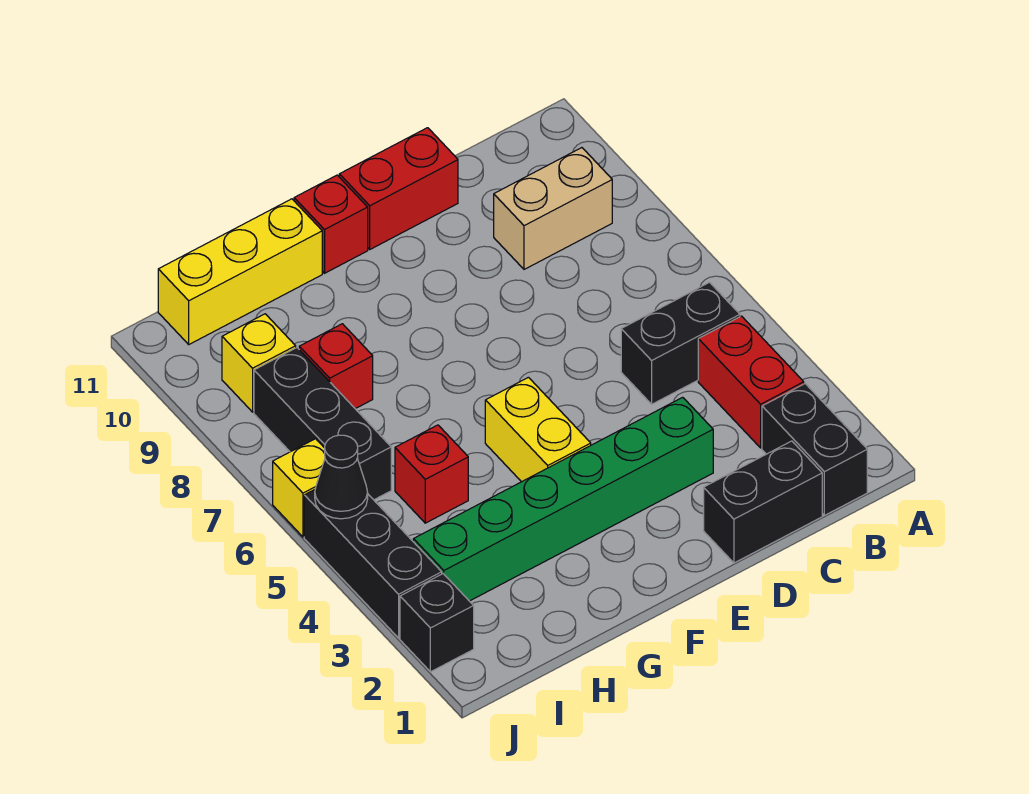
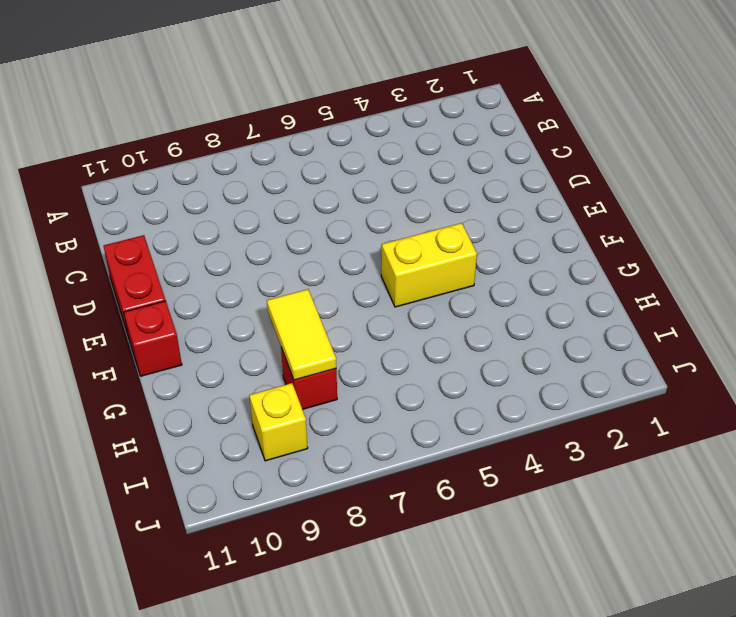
yellow tile G8:H8 level 2 -> none
none -> black brick B1:B2 level 1
none -> red brick B3:B4 level 1
none -> black brick B5:C5 level 1

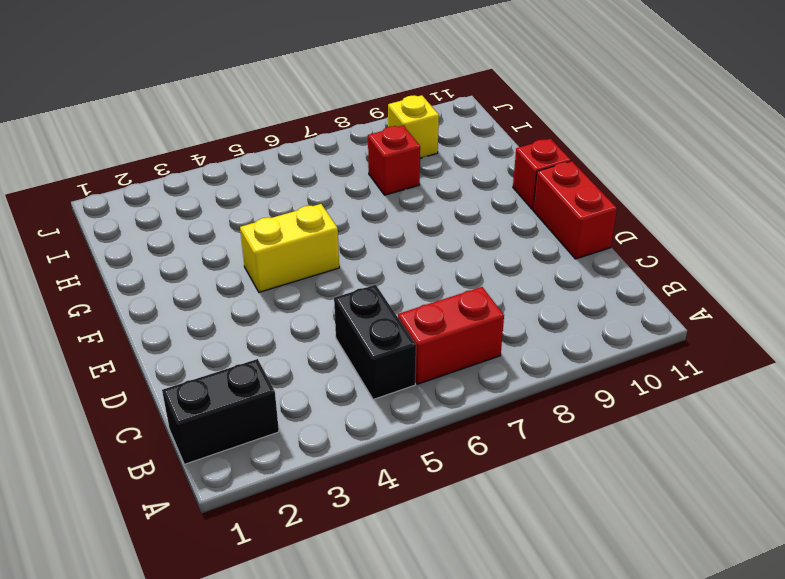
red brick B6:B7 level 1 -> red brick B3:B4 level 1
none -> tan brick B9:C9 level 1
none -> black brick C1:D1 level 1
none -> green brick D3:I3 level 1

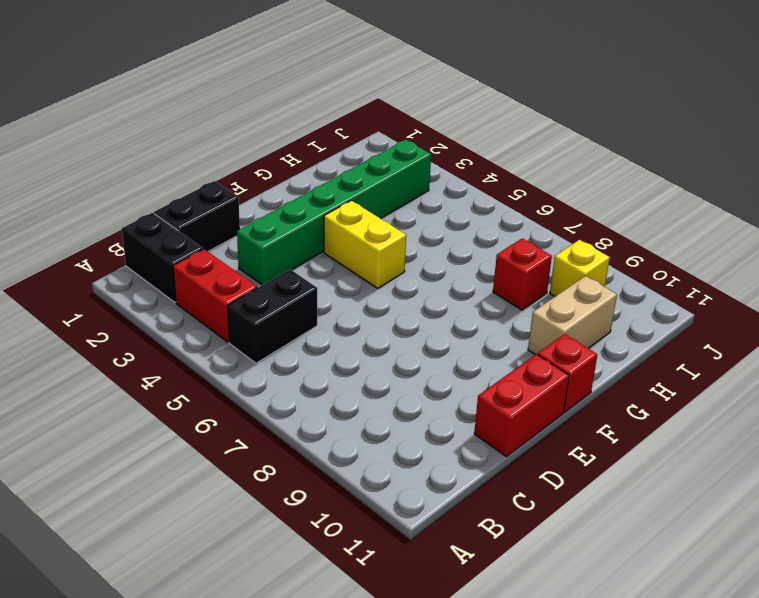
tan brick G10:H10 level 1 -> tan brick B9:C9 level 1
none -> yellow brick G11:I11 level 1
none -> red brick H5 level 1
none -> black brick I6:I8 level 1

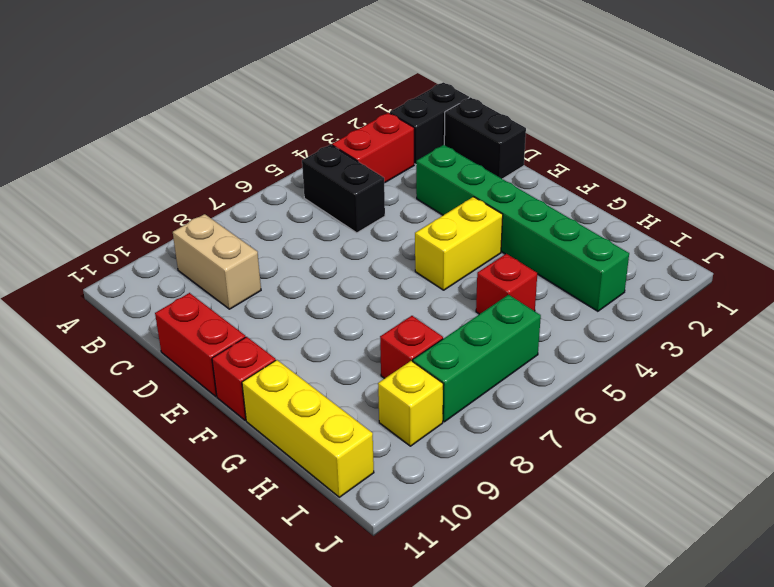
green brick I6:I8 level 1 -> black brick I6:I8 level 1
none -> black brick J2 level 1
none -> black brick J3:J5 level 1
none -> yellow brick J6 level 1

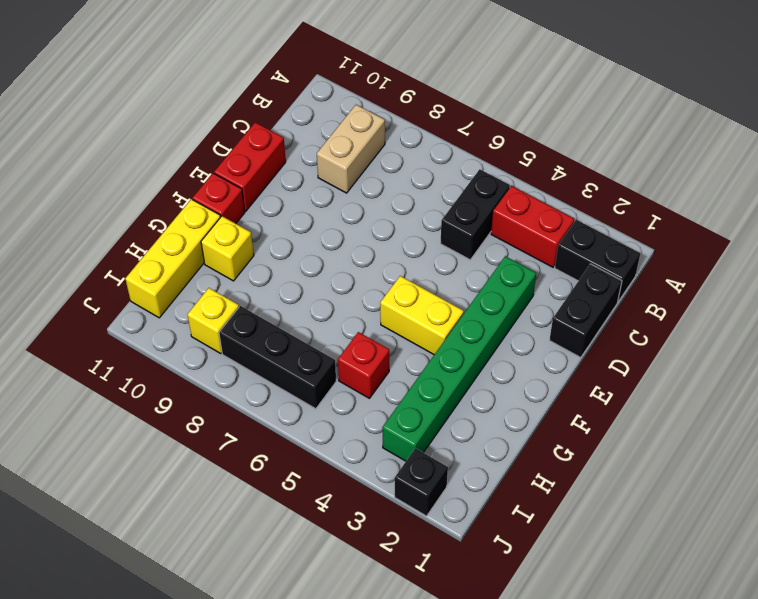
yellow brick G10 level 1 -> yellow brick J6 level 1
none -> red brick H8 level 1
none -> black brick J3:J5 level 1
none -> black cone J5 level 2

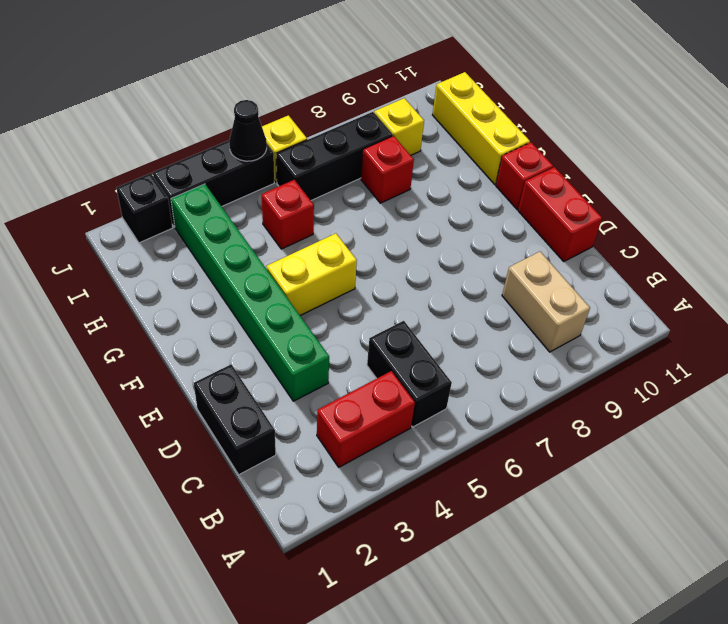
none -> black brick B1:B2 level 1

